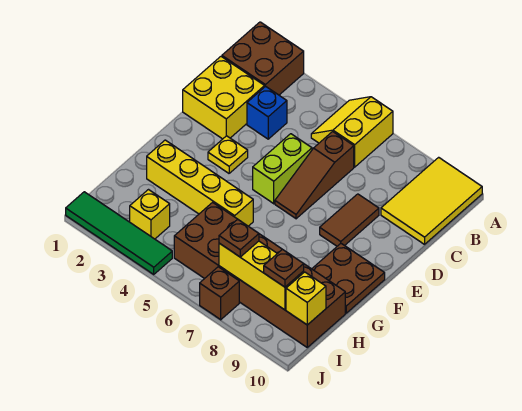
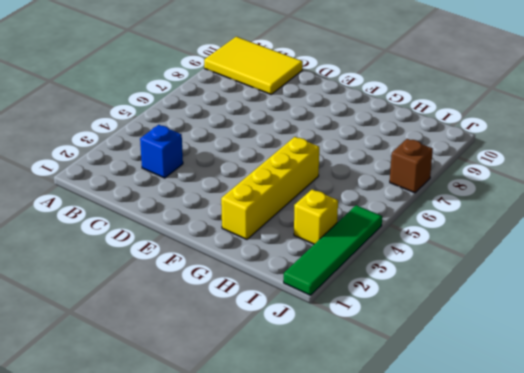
none -> brown brick A1:B2 level 1
none -> yellow slope A5:B6 level 1 top 6
none -> yellow brick C1:D2 level 1

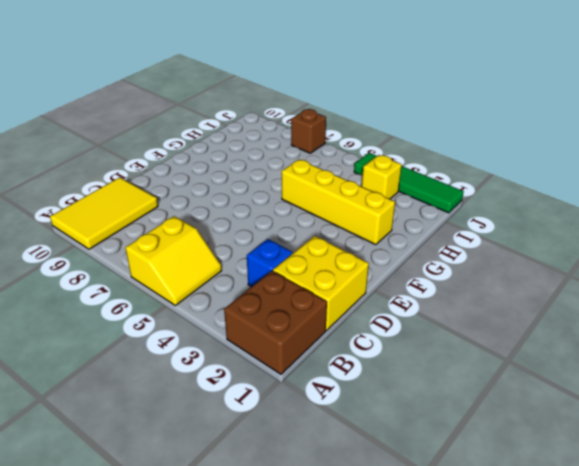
none -> brown slope C6:E6 level 1 top C
none -> lime brick D5:E5 level 1
none -> brown tile D8:E8 level 1

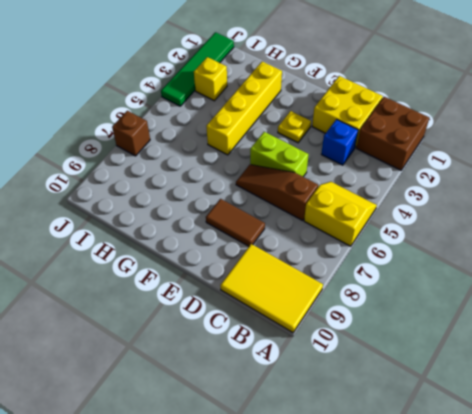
none -> brown plate F9:G10 level 1
none -> brown brick H5:I10 level 1
none -> yellow brick I7:I9 level 2

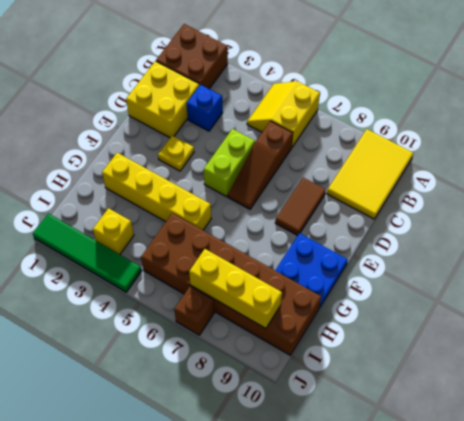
blue plate F9:G10 level 1 -> brown plate F9:G10 level 1
none -> yellow brick I10 level 2
none -> brown plate I7 level 3
none -> brown plate I9 level 3

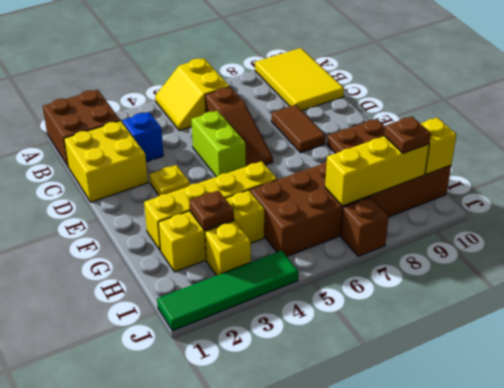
yellow brick H2:H4 level 1 -> none
brown plate H3 level 2 -> brown plate I7 level 3

